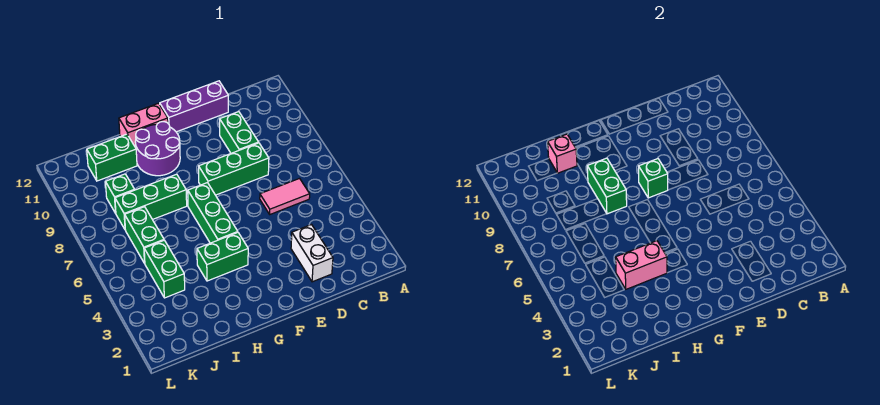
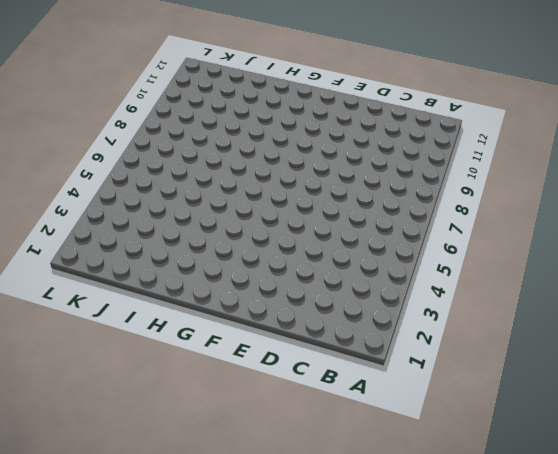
none -> pink tile C6:D6 level 1
none -> white brick D2:D3 level 1
none -> green brick D8:F8 level 1

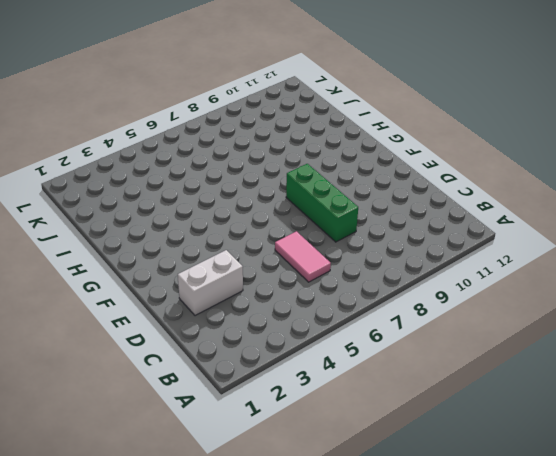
none -> green brick D9:D10 level 1
none -> purple brick D12:F12 level 1
none -> green brick G4:H4 level 1

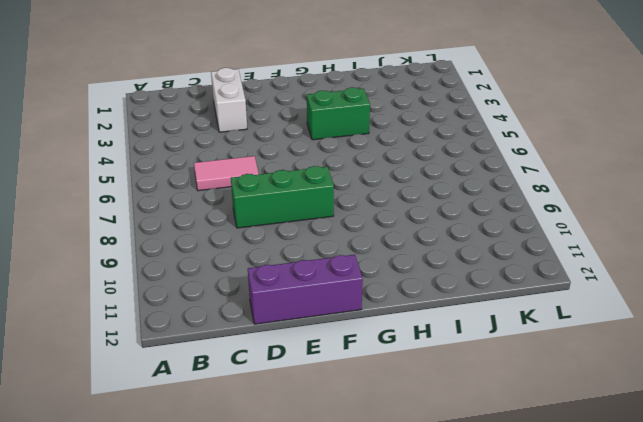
none -> green brick D9:D10 level 1
none -> green brick G5:G7 level 1
none -> purple round brick G10:H11 level 1

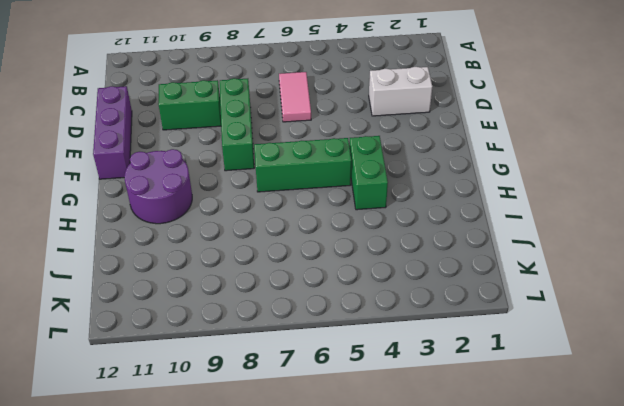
none -> pink brick G12:H12 level 1
none -> green brick H8:J8 level 1
none -> green brick I11:J11 level 1

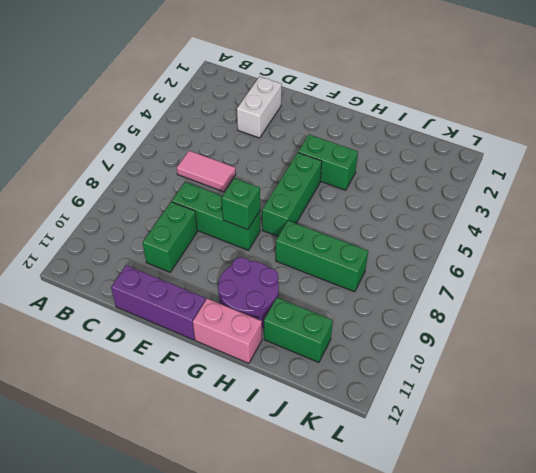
none -> green brick J4:J5 level 1
none -> green brick J6:J7 level 1
none -> green brick J9 level 1

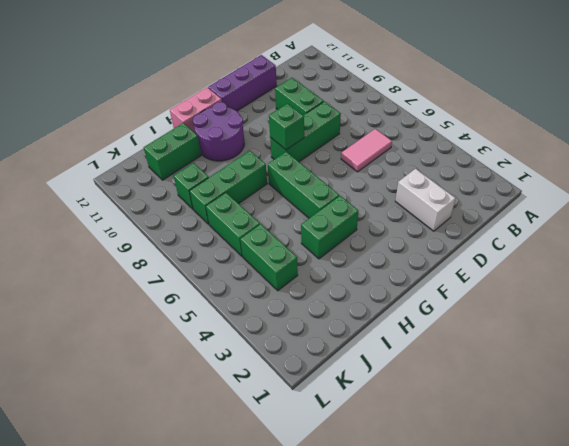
none -> pink brick H4:I4 level 2
none -> green brick H8:H9 level 2
none -> pink brick I11 level 2

